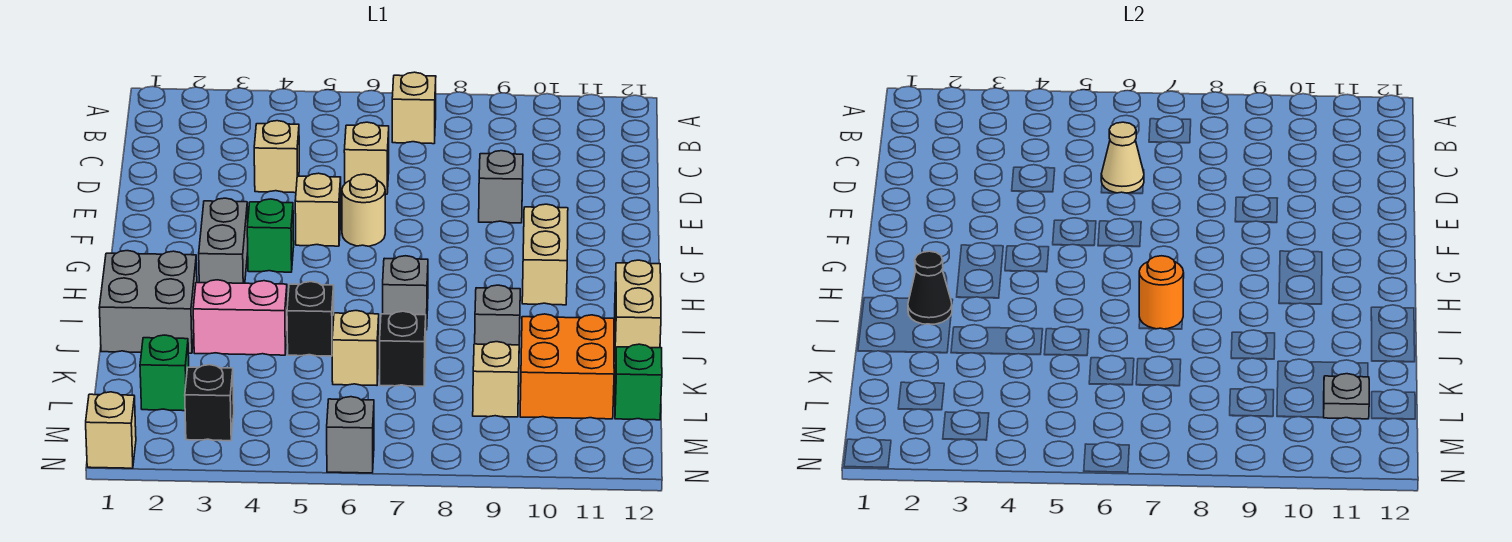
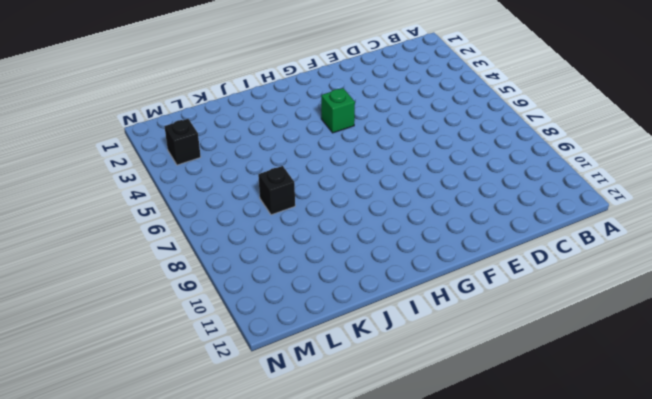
none -> tan brick B7 level 1
none -> tan brick D4 level 1
none -> tan brick D6 level 1

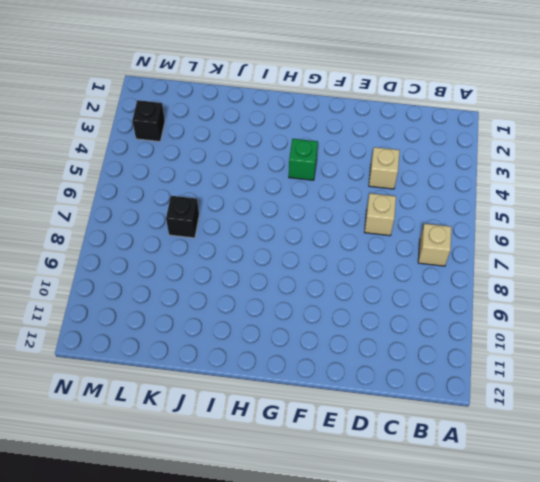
none -> grey brick E9 level 1
none -> tan brick F5 level 1
none -> tan round brick F6 level 1

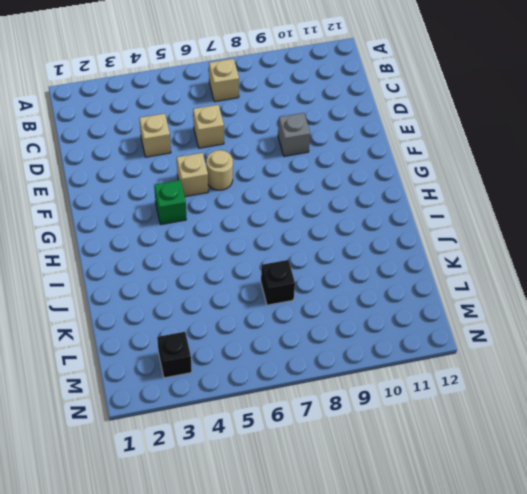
none -> grey brick G3:H3 level 1
none -> tan brick G10:H10 level 1
none -> grey brick I1:J2 level 1

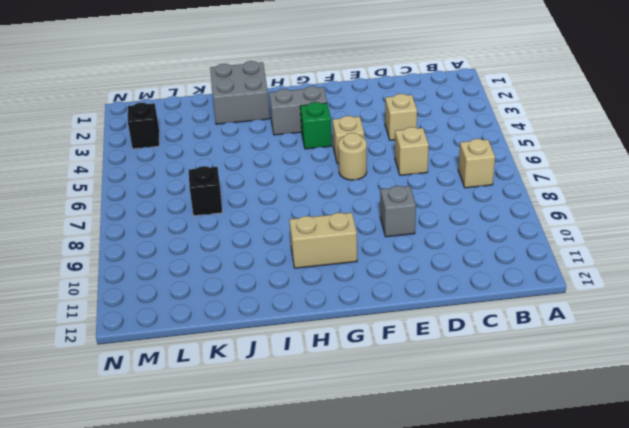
none -> grey brick I7 level 1
none -> tan brick I12:J12 level 1
none -> pink brick J3:J4 level 1

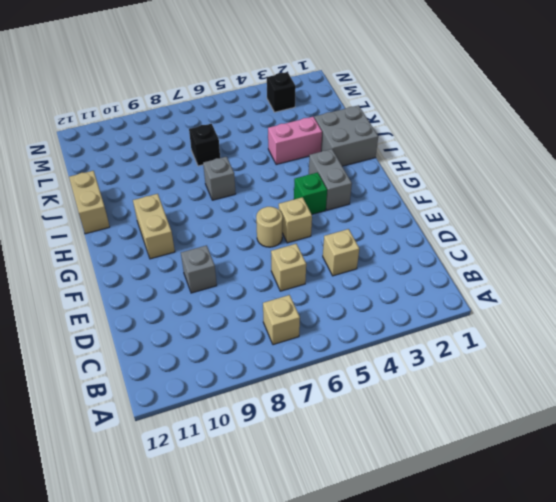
none -> black brick J5 level 1
none -> grey brick J9 level 1
none -> tan brick K6 level 1

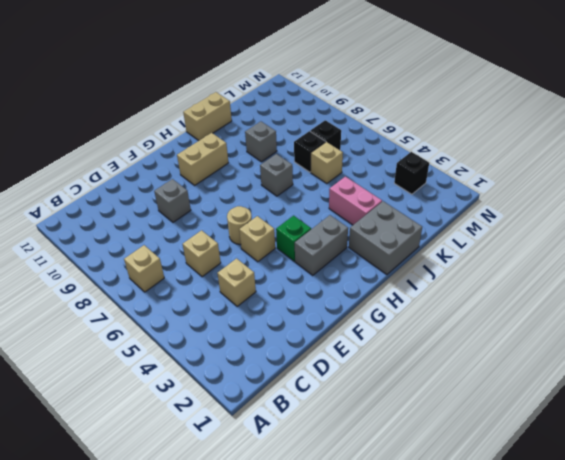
black brick L7 level 1 -> black brick J5 level 1
none -> orange brick K10:L11 level 1
none -> green brick L2 level 1
none -> tan brick L9 level 1

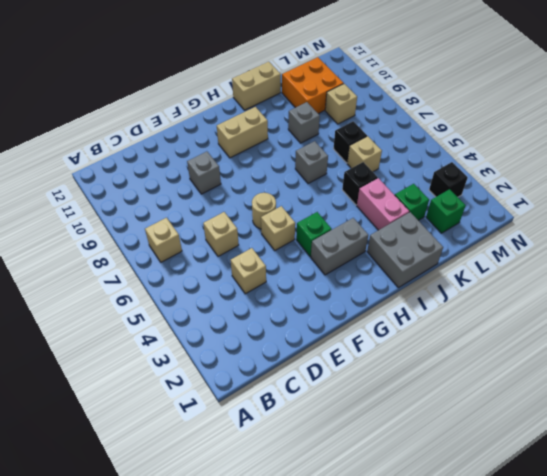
green brick K3 level 1 -> green brick L12 level 1
none -> tan brick N1 level 1
none -> grey brick N6 level 1
none -> tan cone D6 level 2

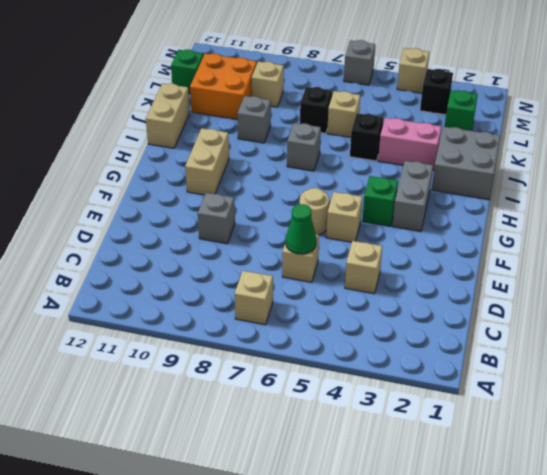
green cone D6 level 2 -> tan cone D6 level 2
tan brick N4 level 1 -> tan brick N1 level 1
none -> black cone I2 level 2
none -> orange round brick I7 level 2
none -> grey plate L11 level 2

